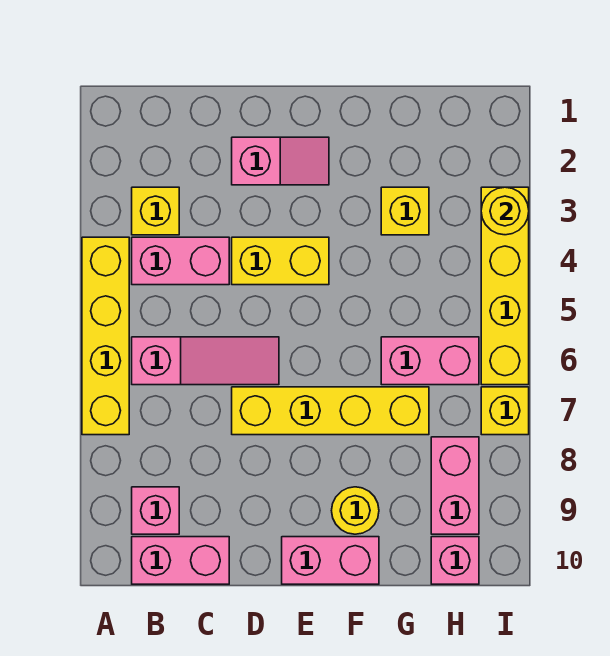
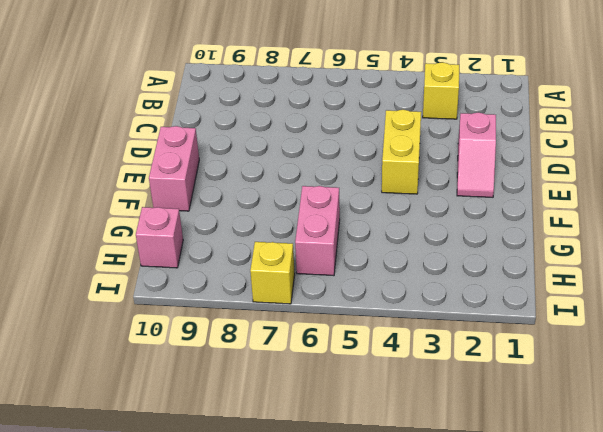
none -> yellow brick A4:A7 level 1
none -> pink brick B4:C4 level 1
none -> pink slope B6:D6 level 1 top B

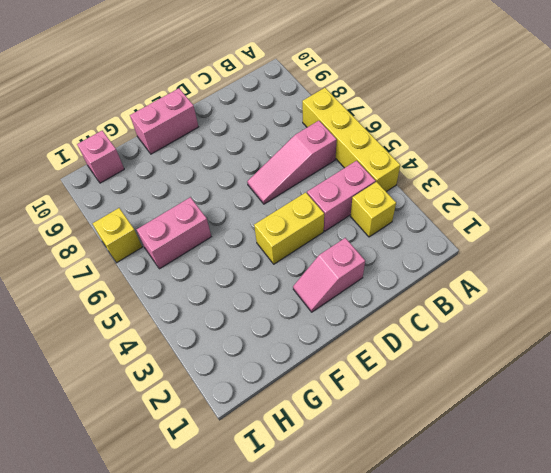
none -> pink brick B9 level 1
none -> pink brick B10:C10 level 1
none -> yellow brick D7:G7 level 1

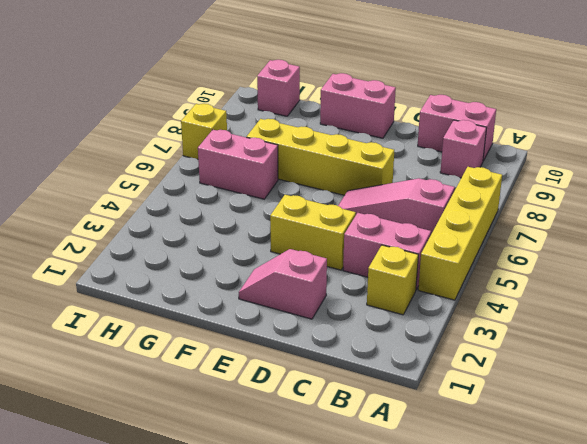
none -> yellow round brick F9 level 1
none -> yellow brick G3 level 1
none -> pink brick H8:H9 level 1

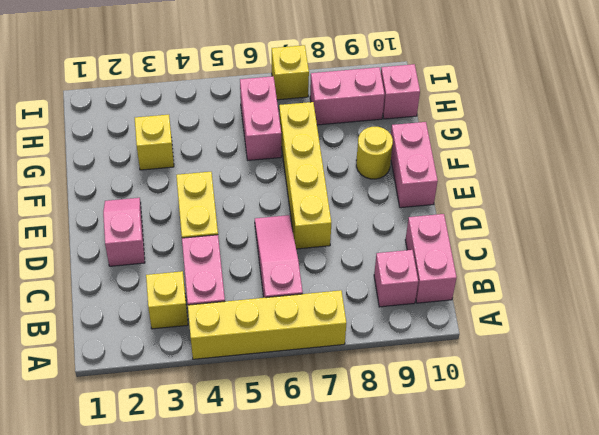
none -> yellow brick I3:I6 level 1
none -> yellow round brick I3 level 2

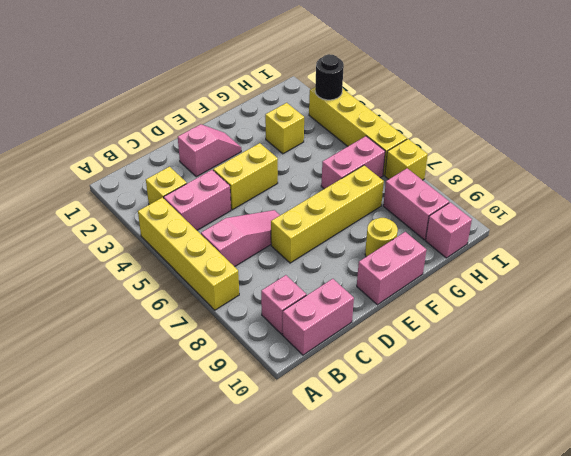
black round brick I3 level 2 -> yellow round brick I3 level 2

